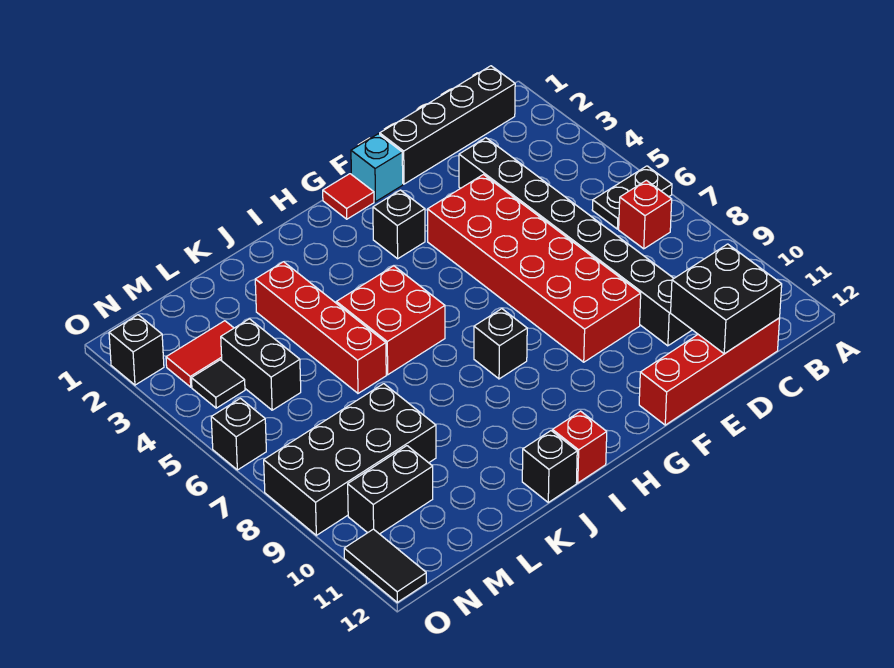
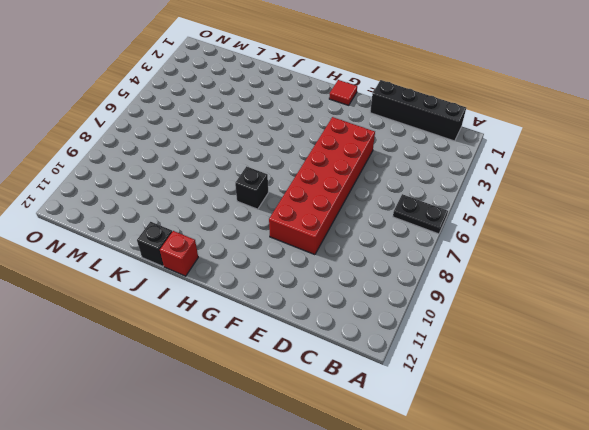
none -> red brick B7 level 1
none -> red brick C12:F12 level 1
none -> black brick D3:D10 level 1

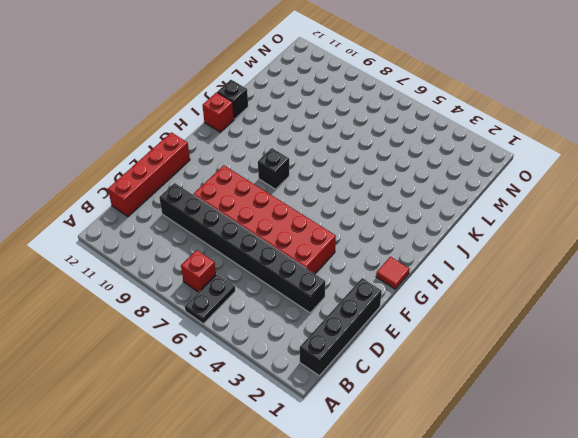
none -> cyan brick F1 level 1
none -> black brick G3 level 1
none -> red brick I5:J6 level 1

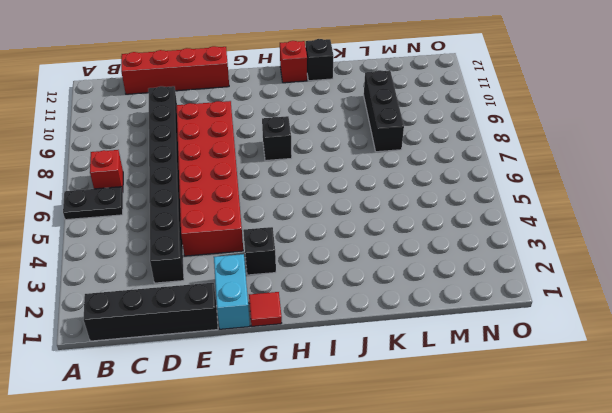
cyan brick F1:F2 level 1 -> cyan brick F1 level 1
black brick L8:L10 level 1 -> black brick L8:O9 level 1
none -> red brick I5:J6 level 1
none -> red brick K3:K6 level 1
none -> red tile M3:N3 level 1

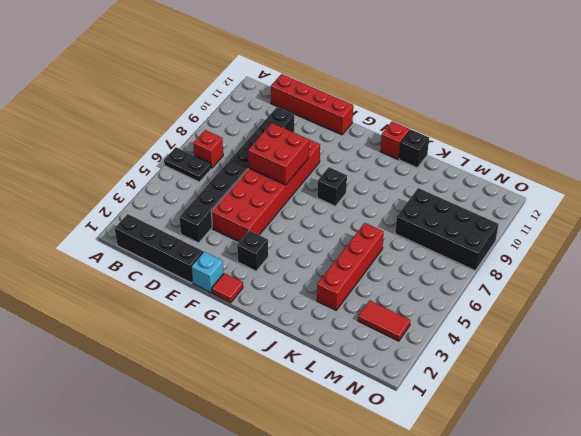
red brick E7:F8 level 2 -> red brick I5:J6 level 1
none -> black brick M4:M5 level 1
none -> black brick M10:N10 level 1
none -> black tile N4 level 1

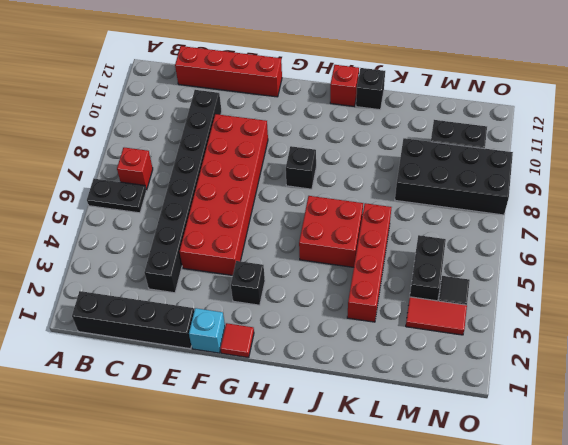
none -> black brick O2 level 1
none -> black brick O6 level 1
none -> black tile O11:O12 level 1

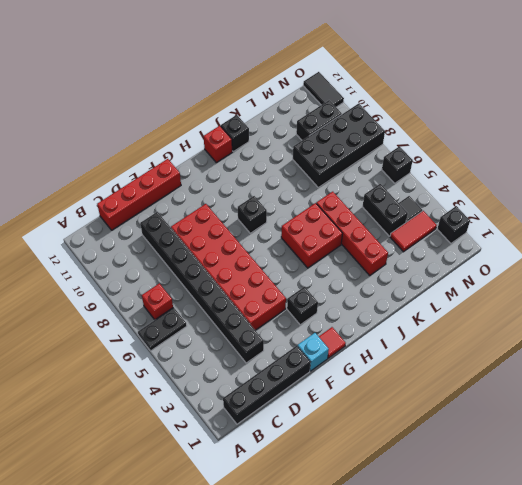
none -> black brick C11:D12 level 2

